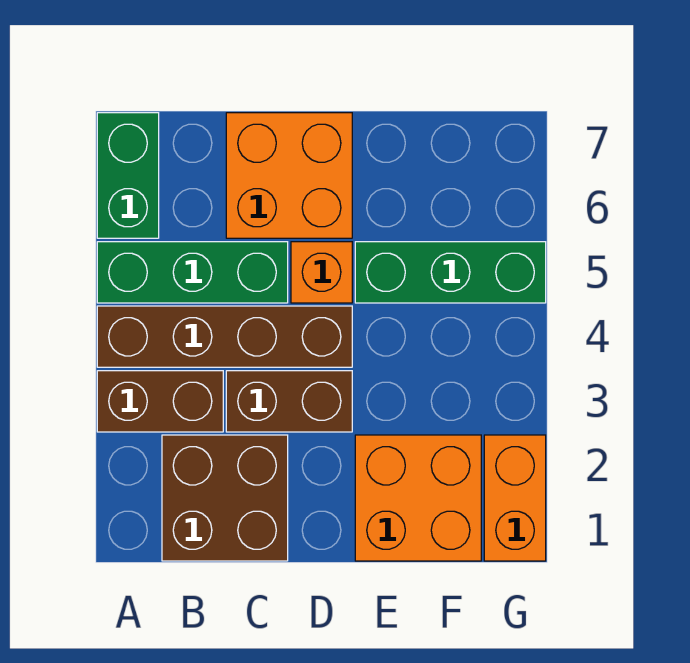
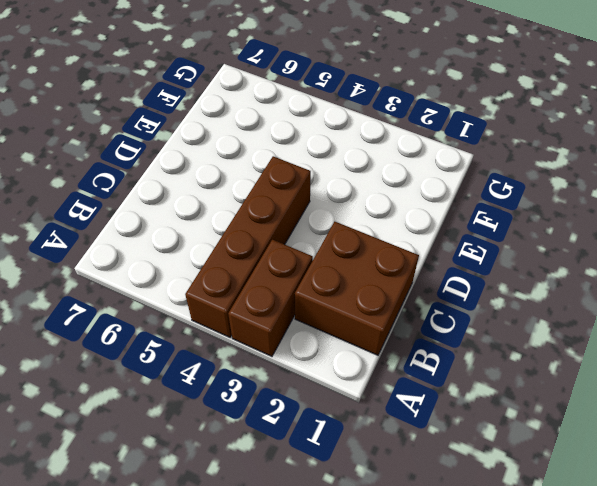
none -> green brick A5:C5 level 1
none -> green brick A6:A7 level 1

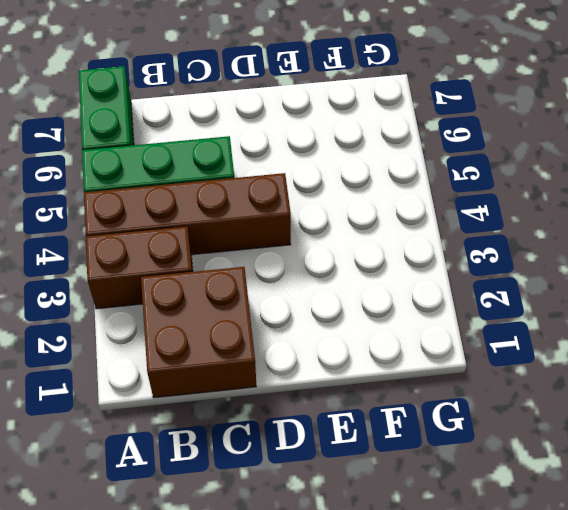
none -> brown brick C3:D3 level 1
none -> orange brick C6:D7 level 1

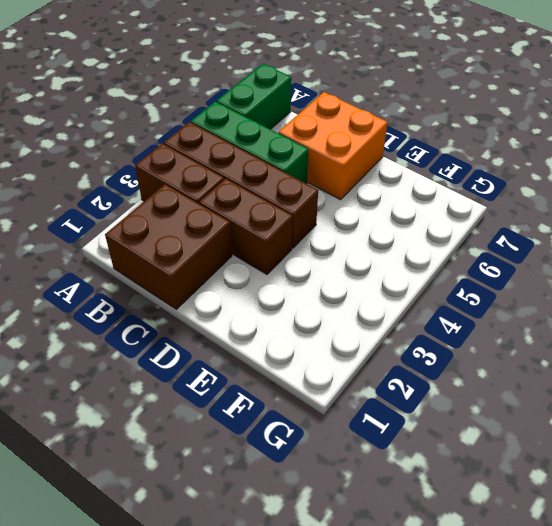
none -> orange brick D5 level 1
none -> orange brick E1:F2 level 1

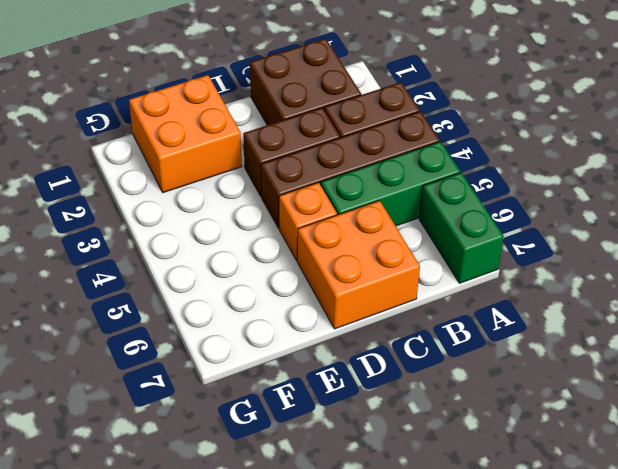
none -> green brick E5:G5 level 1
none -> orange brick G1:G2 level 1

